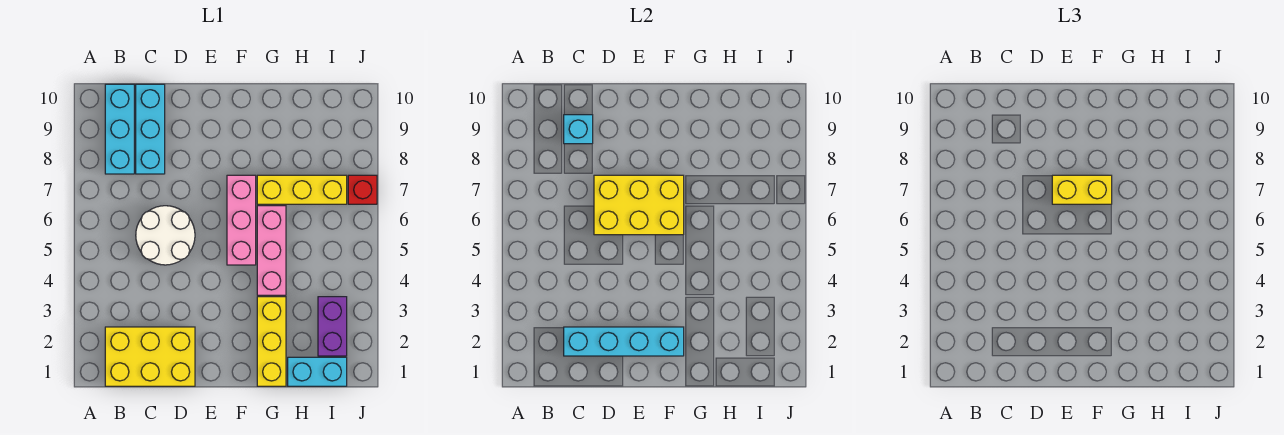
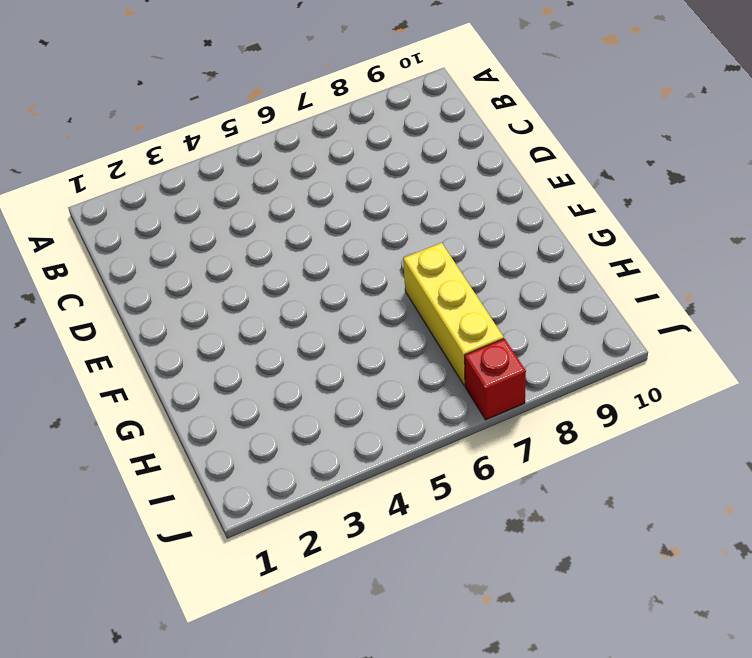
none -> yellow brick B1:D2 level 1
none -> cyan brick B8:B10 level 1
none -> white round brick C5:D6 level 1

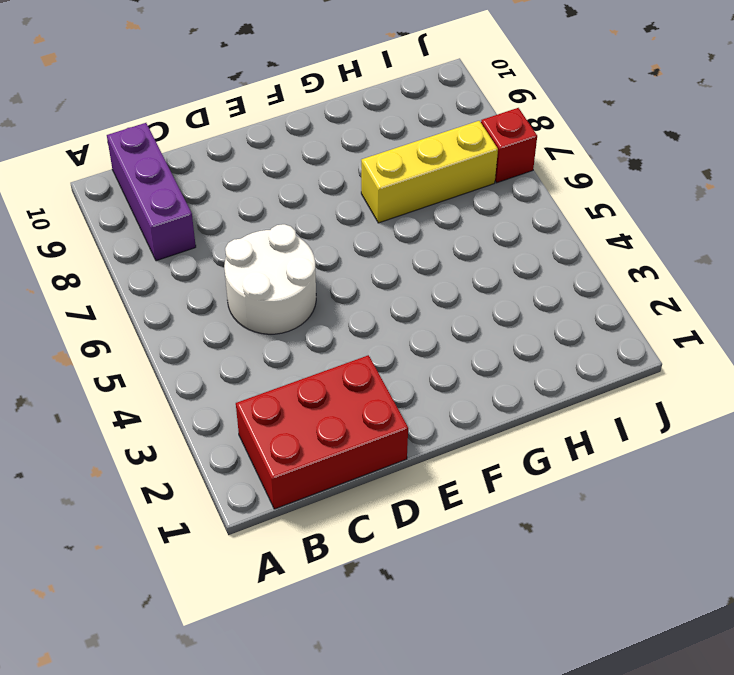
red brick B1:D2 level 1 -> yellow brick B1:D2 level 1
purple brick B8:B10 level 1 -> cyan brick B8:B10 level 1
none -> cyan brick C8:C10 level 1
none -> pink brick F5:F7 level 1
none -> yellow brick G1:G3 level 1

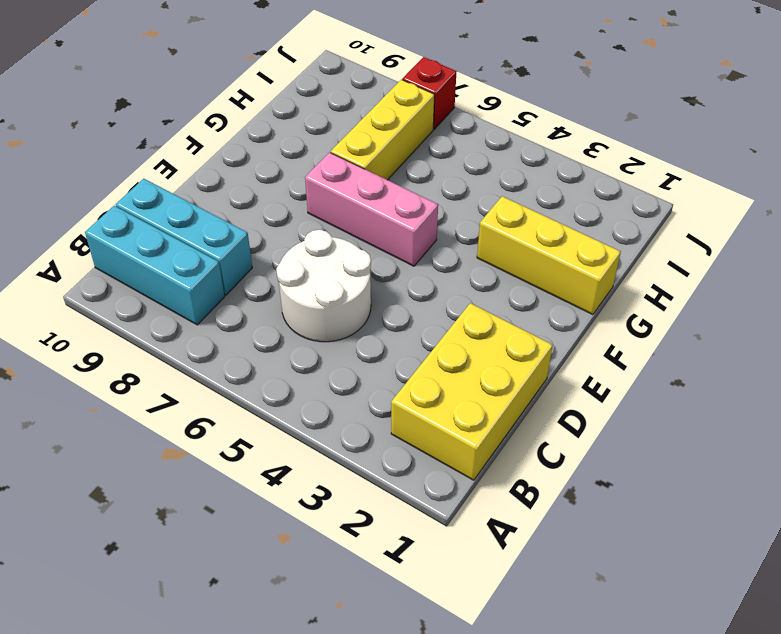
none -> pink brick G4:G6 level 1
none -> cyan brick H1:I1 level 1
none -> purple brick I2:I3 level 1

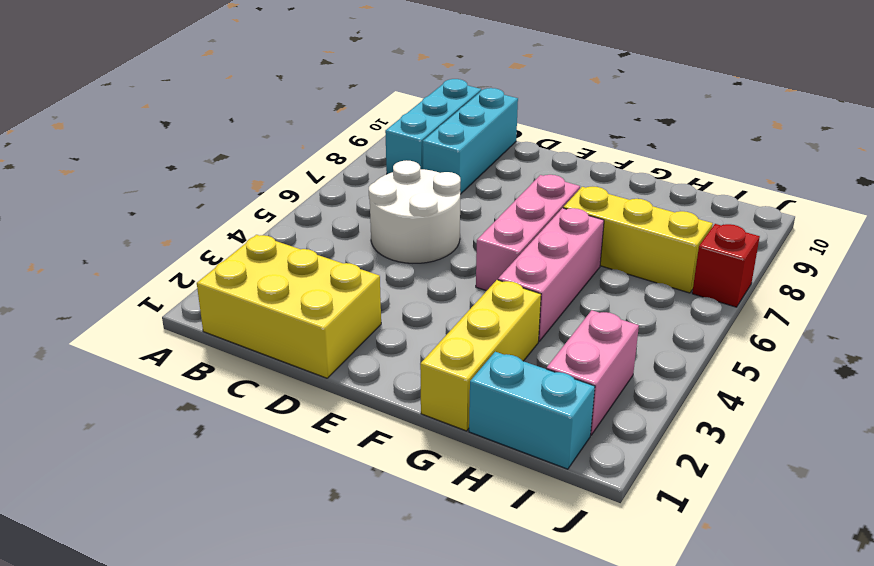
pink brick I2:I3 level 1 -> purple brick I2:I3 level 1
none -> cyan brick C2:F2 level 2
none -> cyan brick C9 level 2
none -> yellow brick D6:F7 level 2

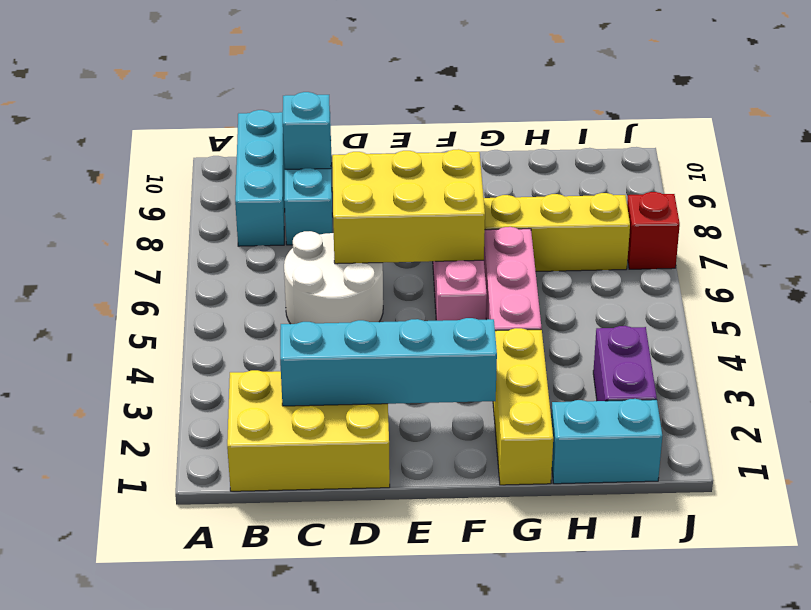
none -> yellow brick E7:F7 level 3

